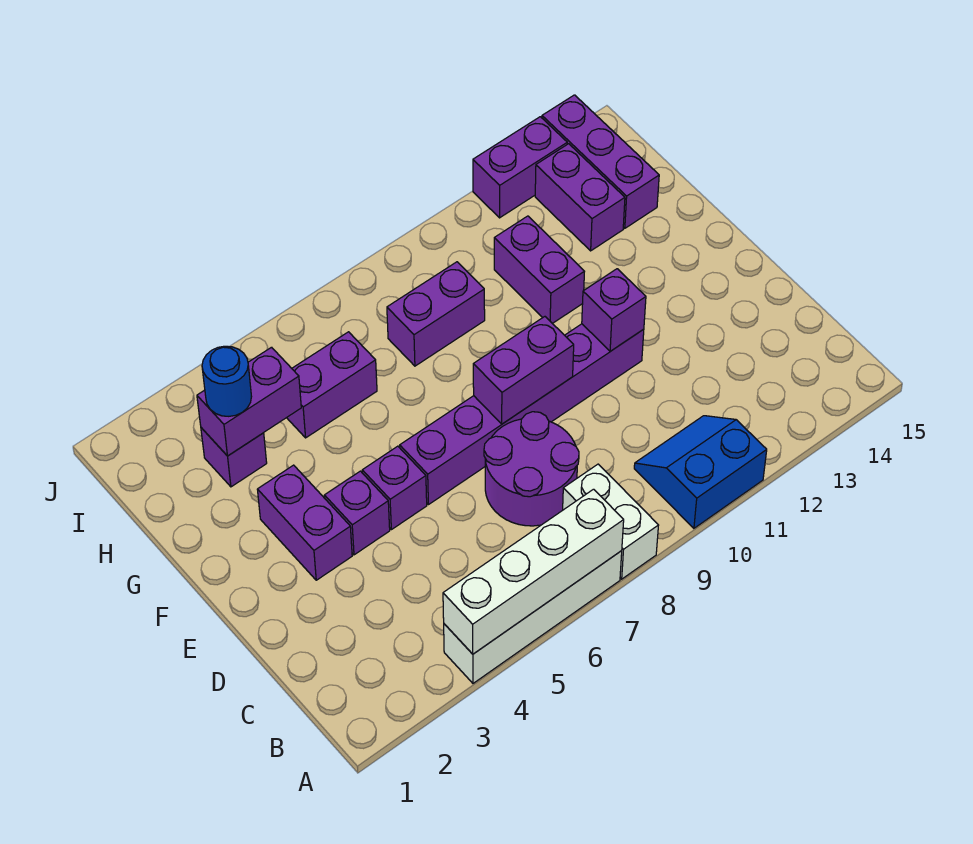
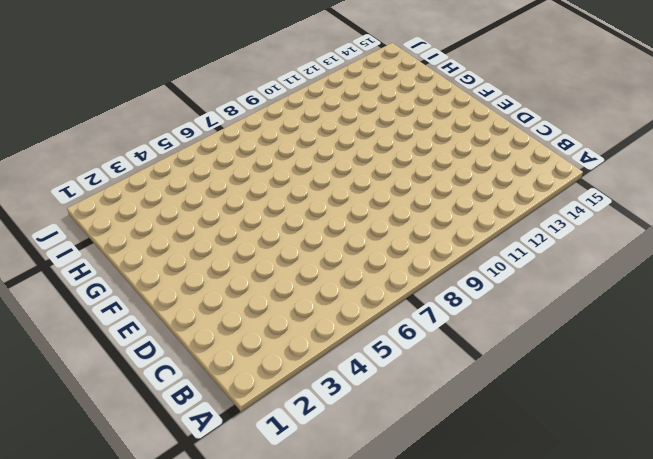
none -> white brick A4:A7 level 1
none -> white brick A8:B8 level 1
none -> blue slope A10:B11 level 1 top A

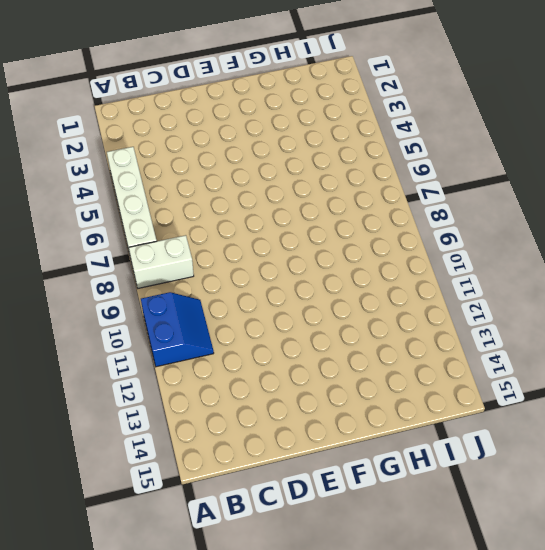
none -> purple round brick C7:D8 level 1
none -> purple brick E3:F3 level 1
none -> purple brick E4 level 1

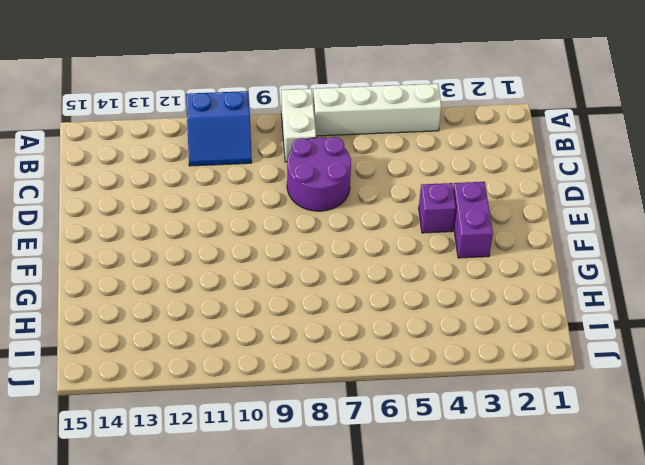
none -> purple brick E5 level 1
none -> purple brick E6:E11 level 1
none -> purple brick G11:H11 level 1

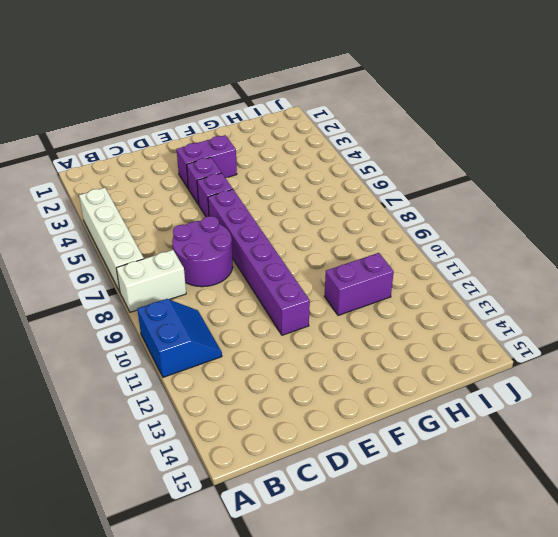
none -> purple brick H3 level 1
none -> purple brick H5:H6 level 1
none -> purple brick H8:H9 level 1

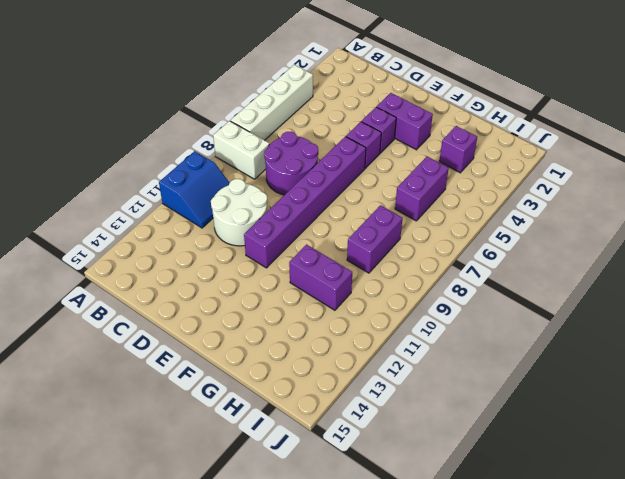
white round brick C10:D11 level 1 -> none
none -> purple brick H13:I13 level 1
none -> purple brick H14:J14 level 1
none -> purple brick J12:J13 level 1

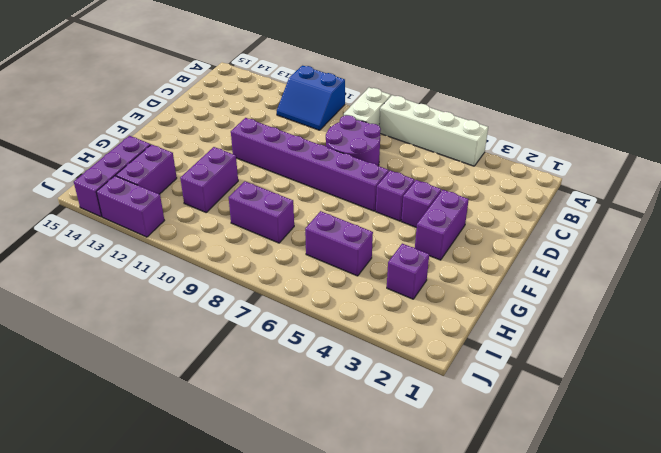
none -> white brick A4:A7 level 2
none -> purple brick E8:E9 level 2
none -> purple brick E11 level 2

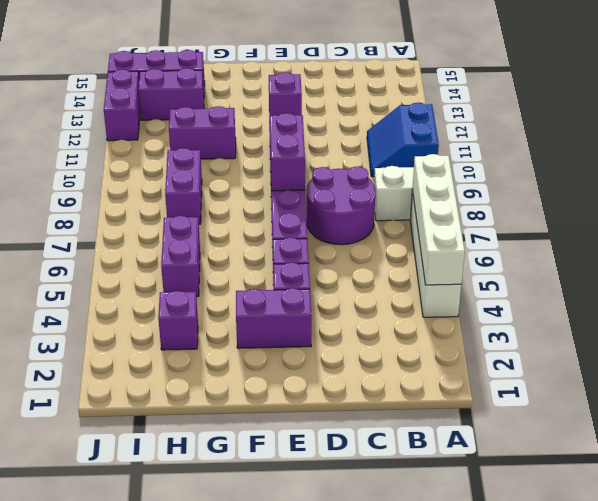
none -> purple brick H3:H4 level 2
none -> blue round brick H3 level 3

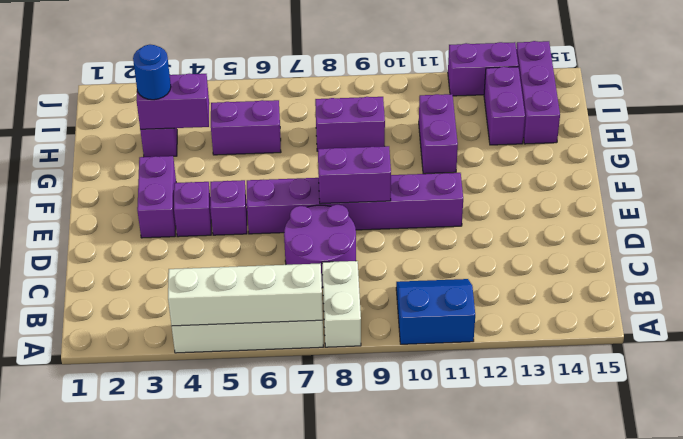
none -> purple brick E11 level 2

